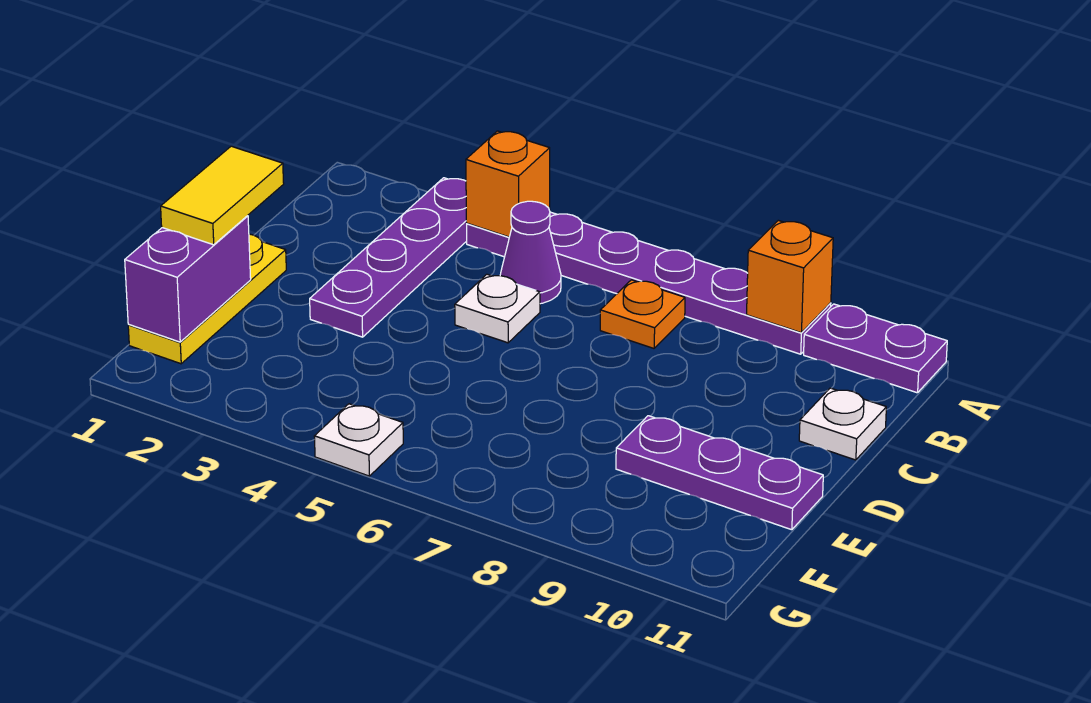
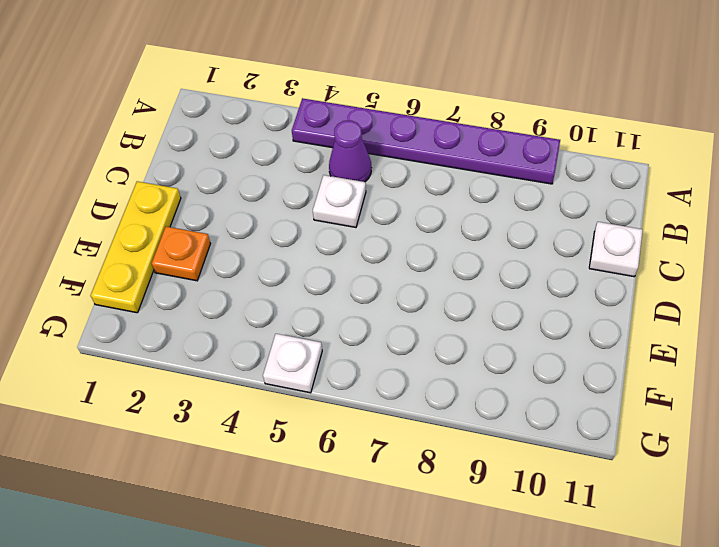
orange plate E2 level 1 -> orange plate B7 level 1
none -> purple plate A3:D3 level 1
none -> purple plate A10:A11 level 1
none -> purple plate E9:E11 level 1

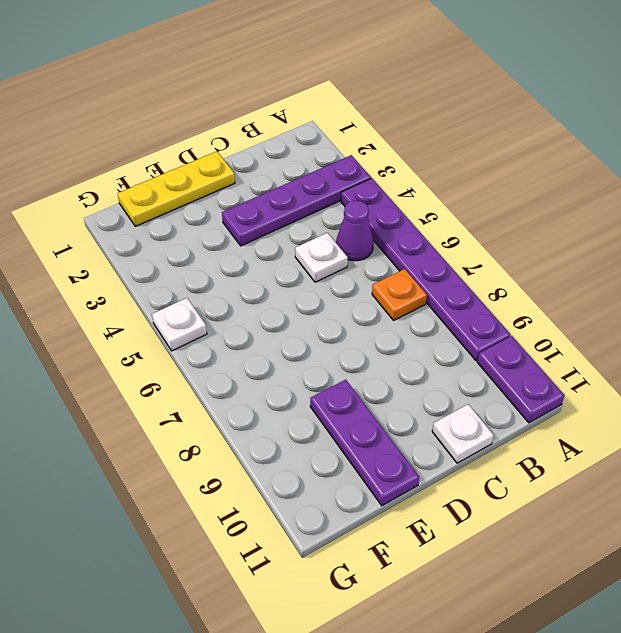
none -> orange brick A4 level 2
none -> orange brick A9 level 2
none -> purple brick E1:F1 level 2

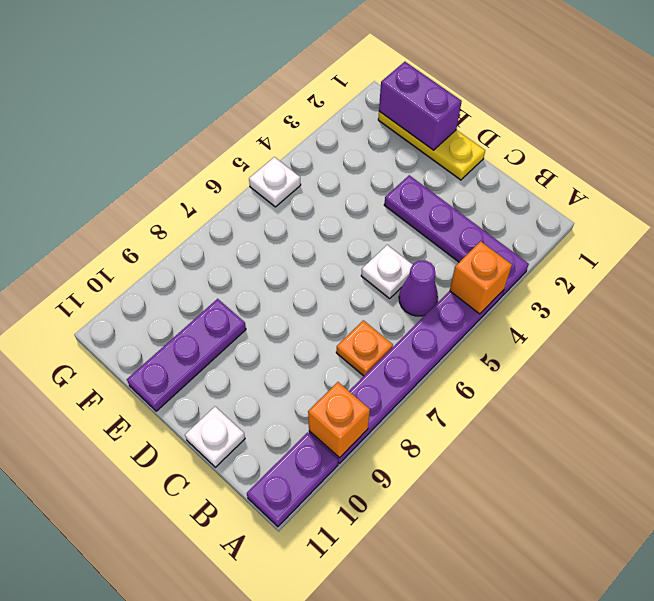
none -> yellow tile D1:E1 level 3

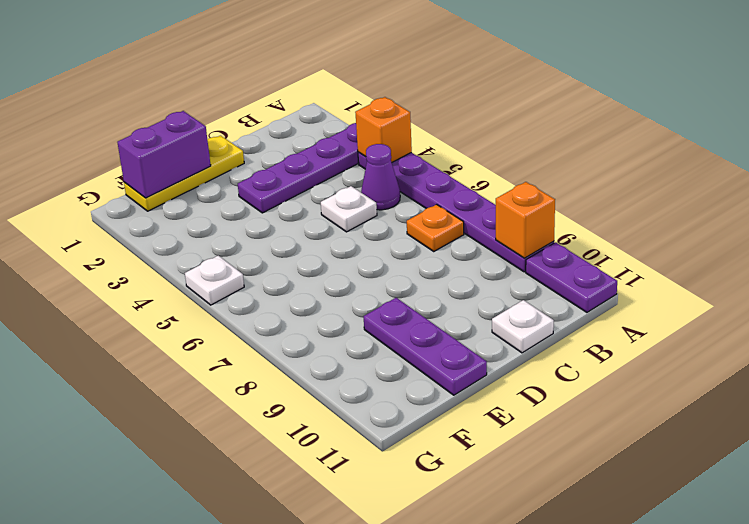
none -> yellow tile D1:E1 level 3

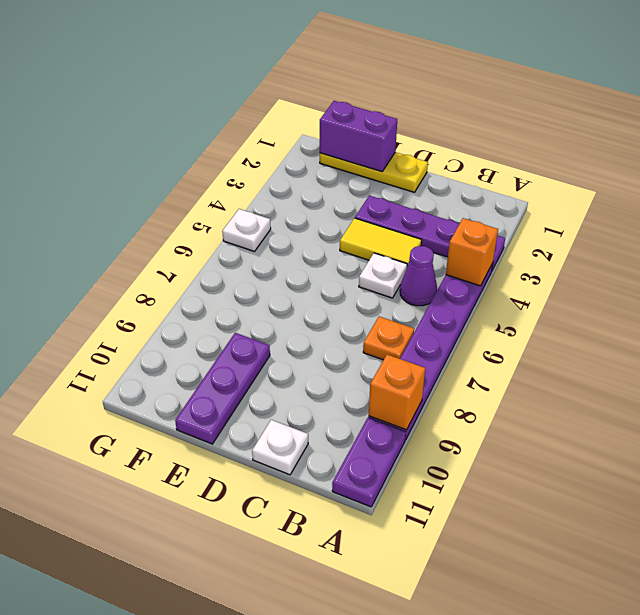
yellow tile C4:D4 level 1 -> yellow tile D1:E1 level 3

